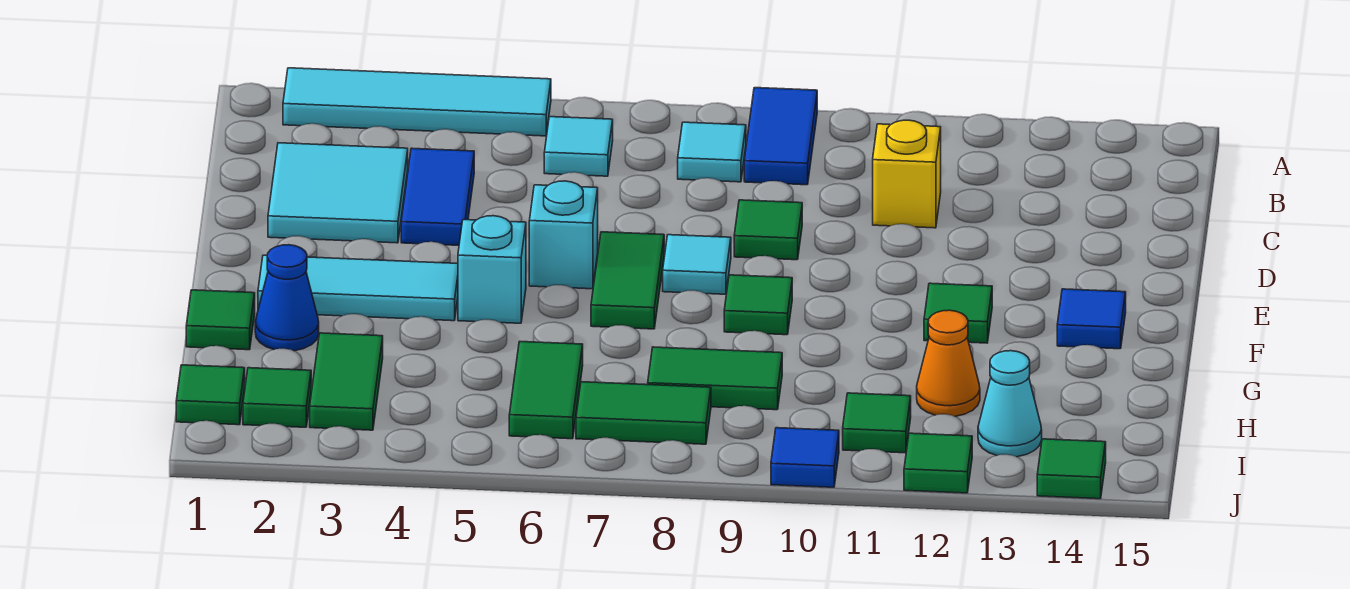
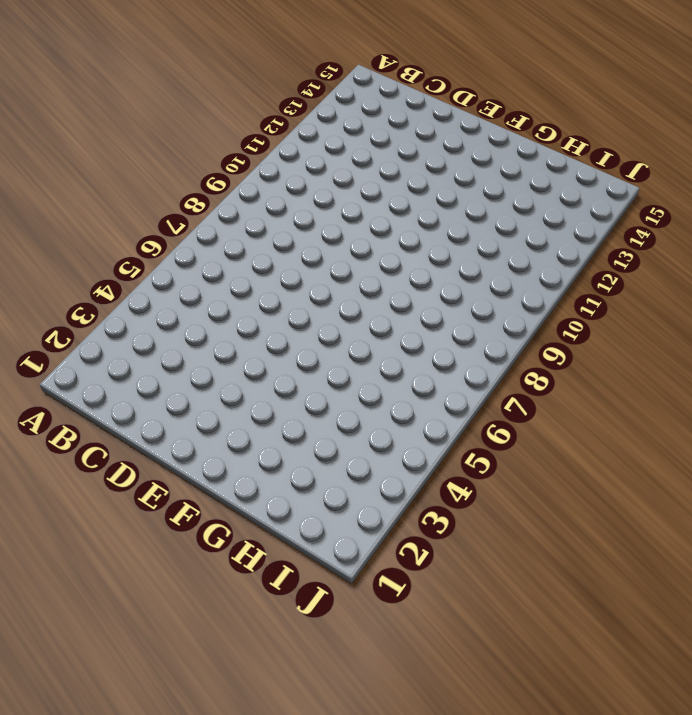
none -> cyan tile A2:A5 level 1
none -> blue tile A9:B9 level 1
none -> cyan tile B6 level 1
none -> cyan tile B8 level 1

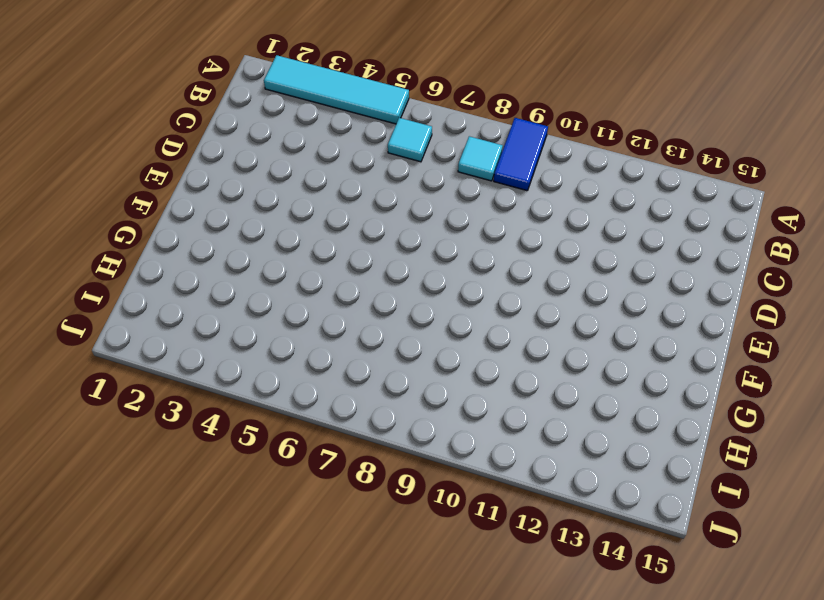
none -> cyan tile C2:D3 level 1
none -> blue tile C4:D4 level 1
none -> yellow brick C11 level 1
none -> green tile D9 level 1

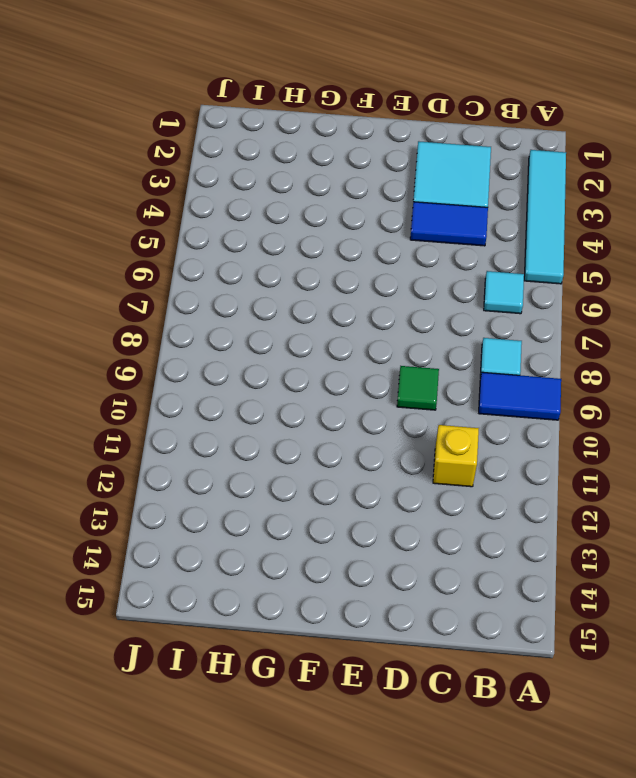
none -> cyan brick E6 level 1
none -> green tile E7:F7 level 1
none -> cyan tile E8 level 1
none -> cyan tile F2:F4 level 1

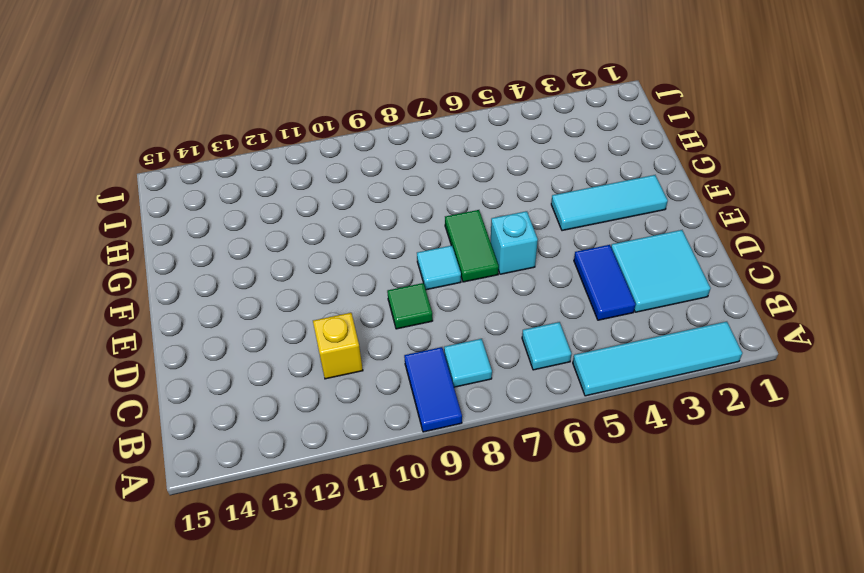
none -> cyan brick F5 level 1
none -> green tile F9 level 1
none -> green tile F12 level 1
none -> blue tile F14 level 1

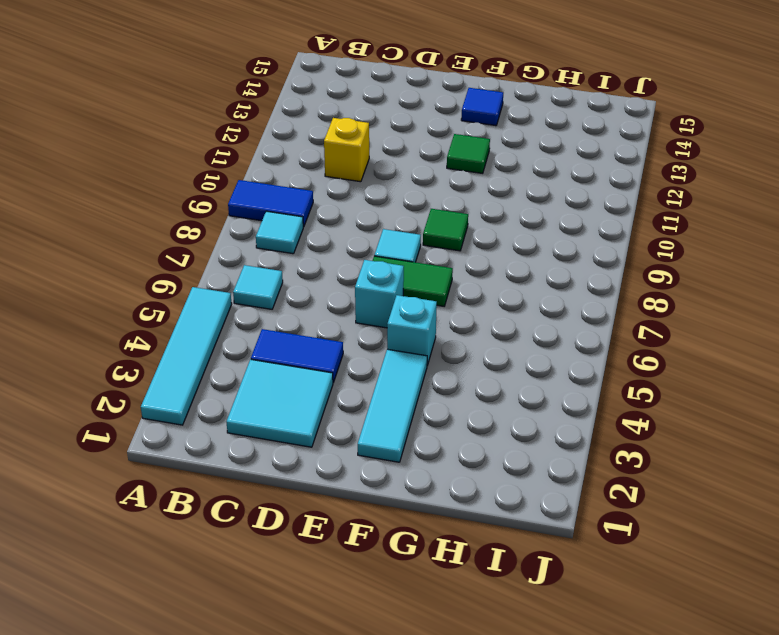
none -> green tile D9 level 1
none -> green tile G1 level 1
none -> blue cone G2 level 1
none -> green tile H3:I3 level 1

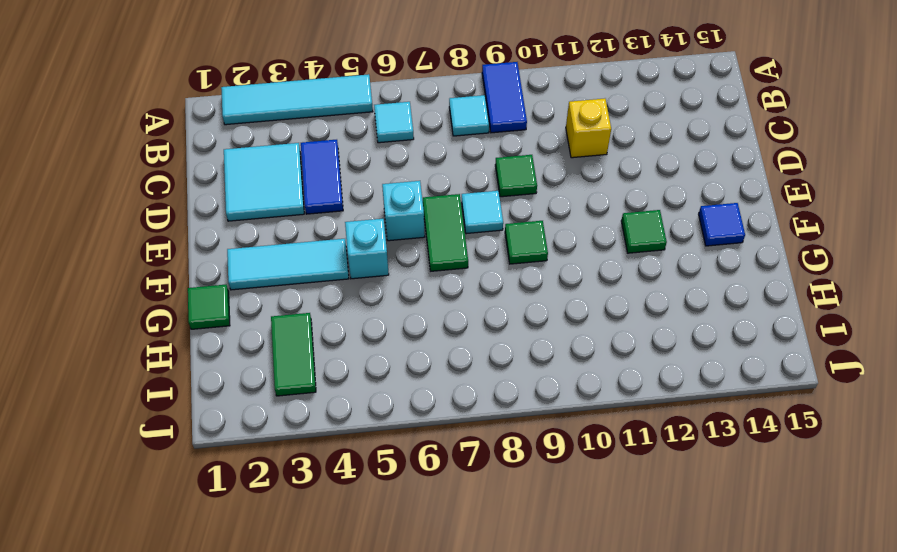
none -> blue cone G2 level 1
none -> green tile H6:I6 level 1
none -> green tile H8:H9 level 1
none -> orange cone H12 level 1

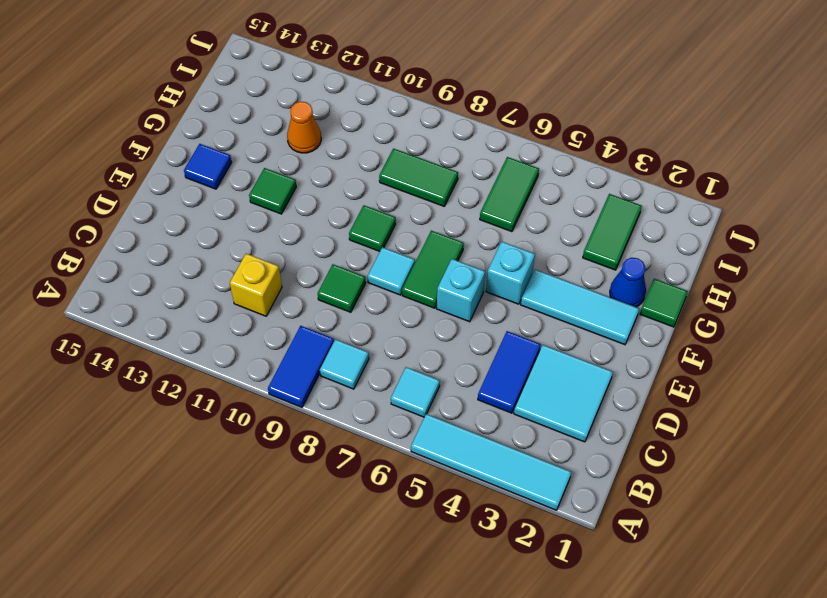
none -> green tile I1 level 1
none -> green tile I2 level 1
none -> green tile I7:I8 level 1
none -> green tile I11 level 1

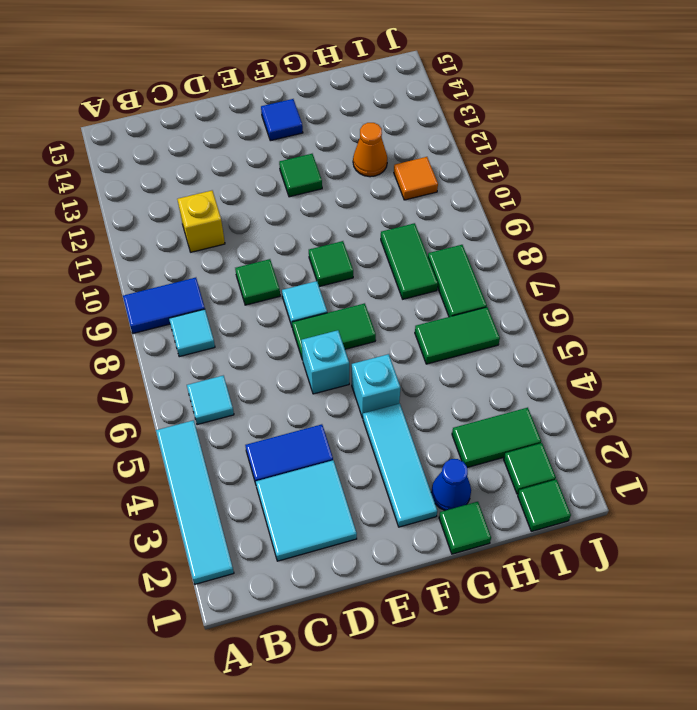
orange tile I11 level 1 -> green tile I11 level 1
none -> cyan cone I13 level 1
none -> blue tile J10 level 1
none -> green tile J12 level 1
none -> green tile J14 level 1

